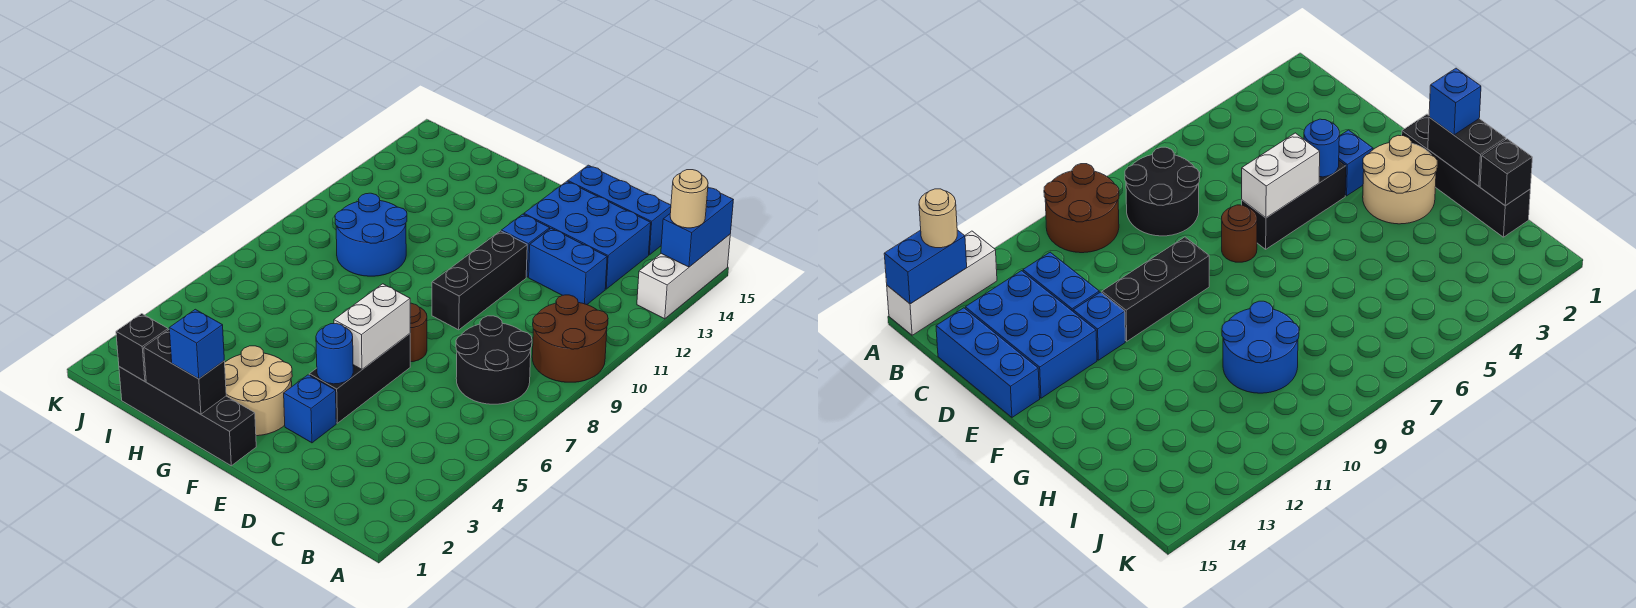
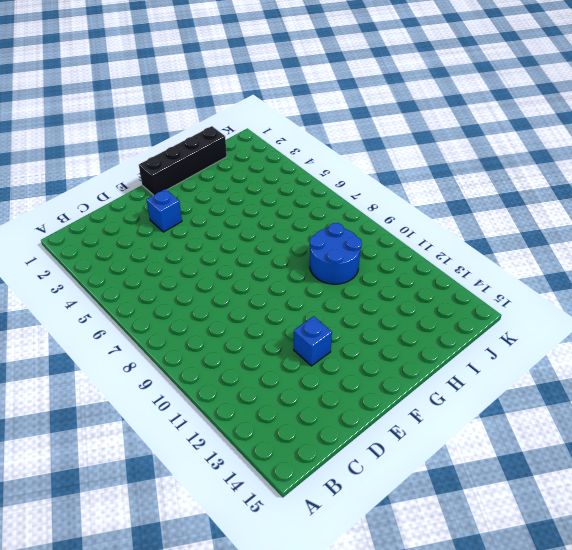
none -> brown round brick A9:B10 level 1
none -> white brick A13:A15 level 1
none -> black round brick B7:C8 level 1

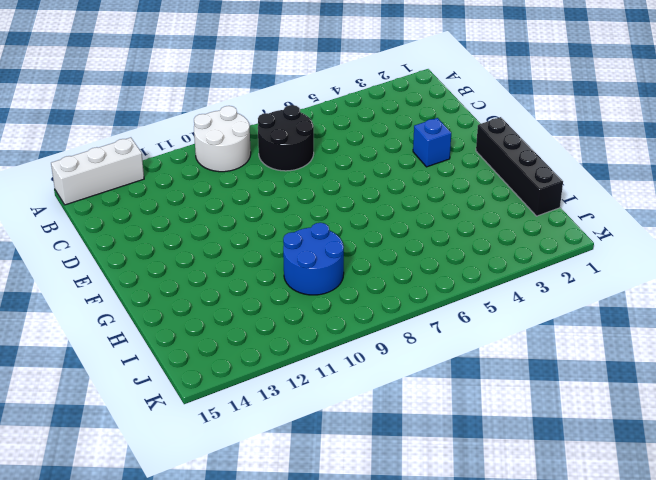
white round brick A9:B10 level 1 -> brown round brick A9:B10 level 1
none -> blue brick C12:D12 level 1
none -> blue brick C13:E14 level 1
none -> blue brick C15:E15 level 1

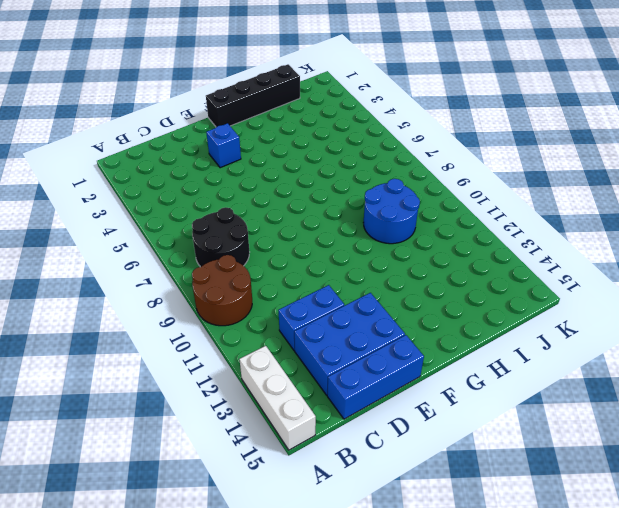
none -> black brick E4:E6 level 1
none -> brown round brick E7 level 1
none -> black brick E9:E11 level 1

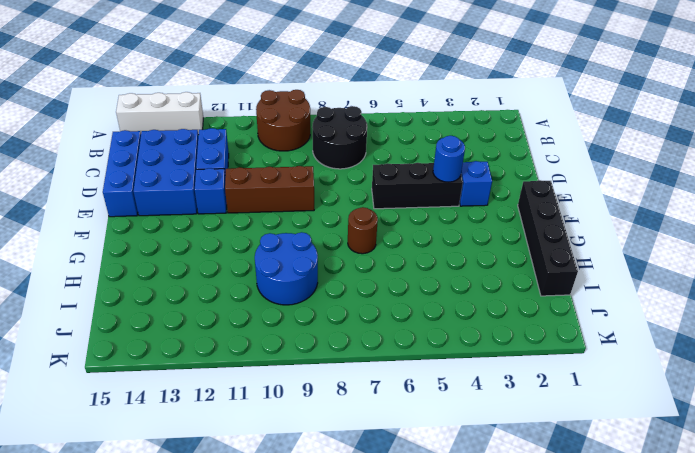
brown brick E9:E11 level 1 -> black brick E9:E11 level 1
brown round brick G7 level 1 -> brown round brick E7 level 1
none -> tan round brick F2:G3 level 1
none -> blue brick A14:A15 level 2
none -> white brick E5:E6 level 2

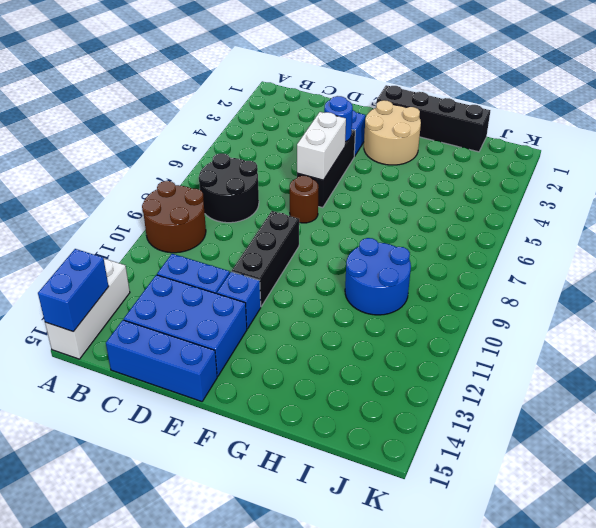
none -> black brick G1:H1 level 2
none -> black brick I1 level 2
none -> tan round brick A14 level 3

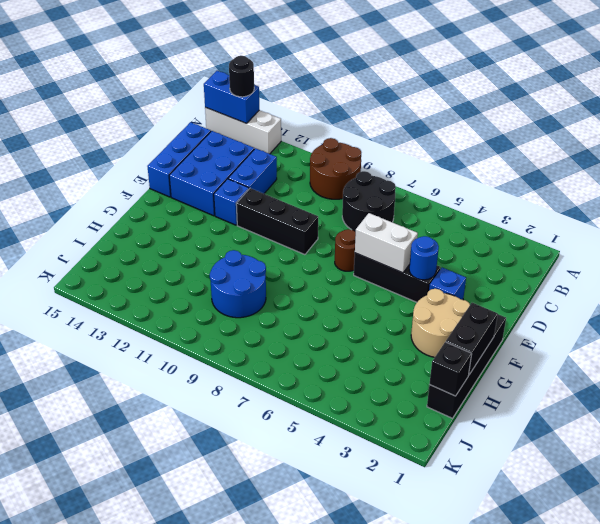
black round brick A14 level 3 -> tan round brick A14 level 3
none -> blue brick G1 level 3

